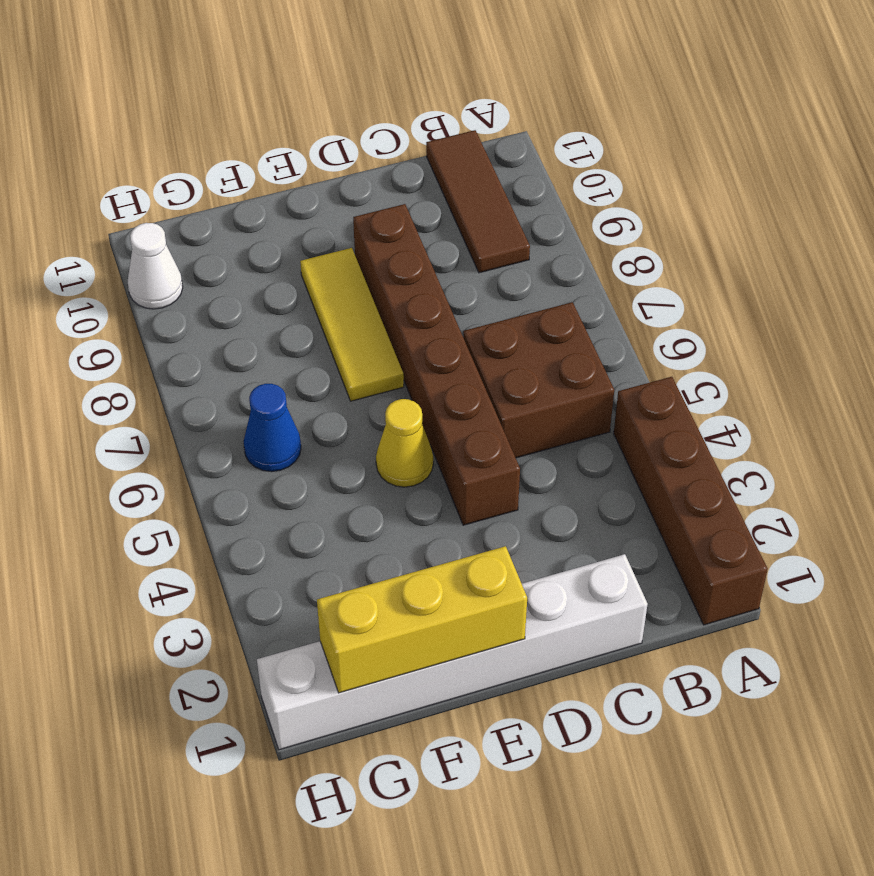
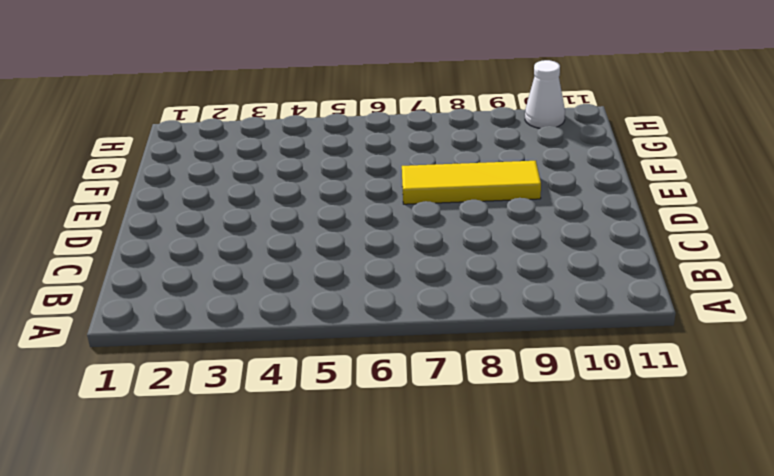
none -> brown brick A1:A4 level 1
none -> brown brick B5:C6 level 1

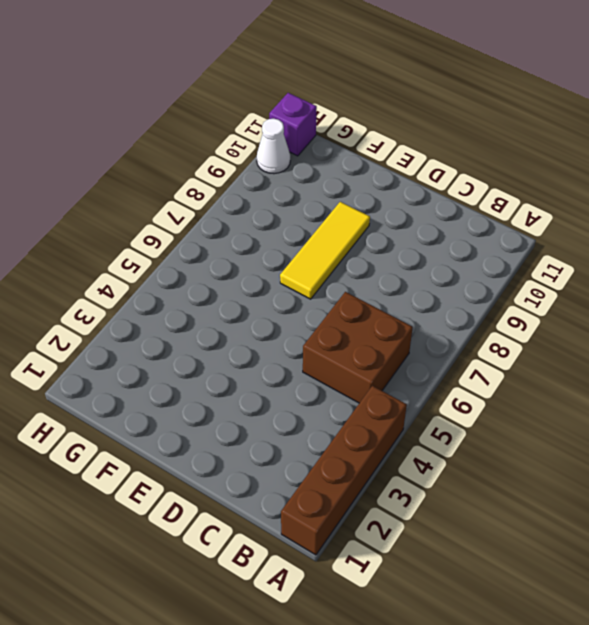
purple brick H11 level 1 -> none
none -> brown tile B9:B11 level 1
none -> white brick C1:H1 level 1

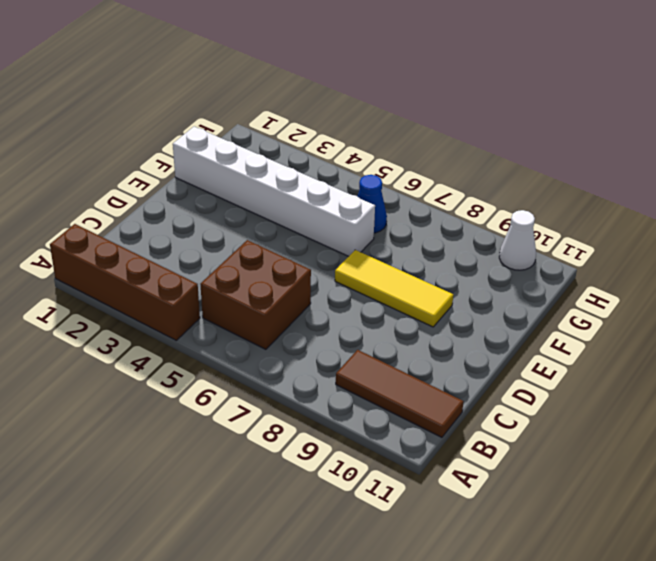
white brick F1:F6 level 1 -> white brick C1:H1 level 1
none -> brown brick D4:D9 level 1
none -> yellow cone E5 level 1

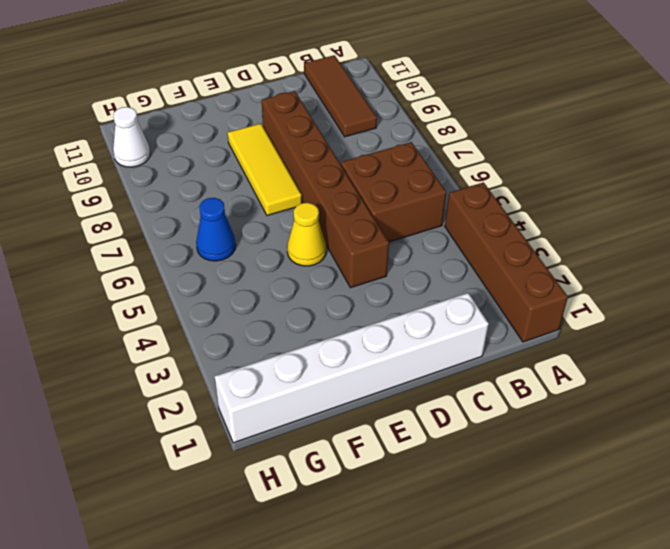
none -> yellow brick E1:G1 level 2

